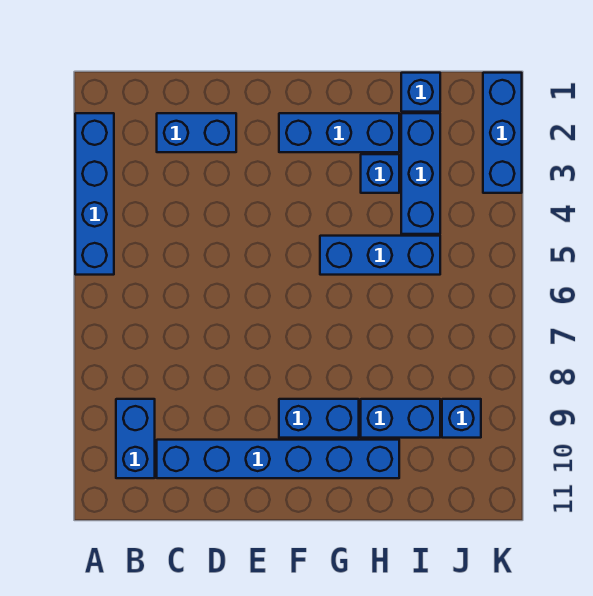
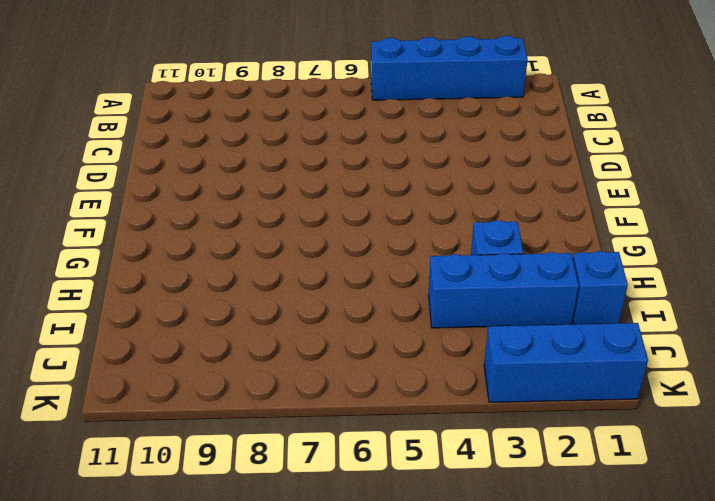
none -> blue brick B9:B10 level 1
none -> blue brick C2:D2 level 1
none -> blue brick C10:H10 level 1

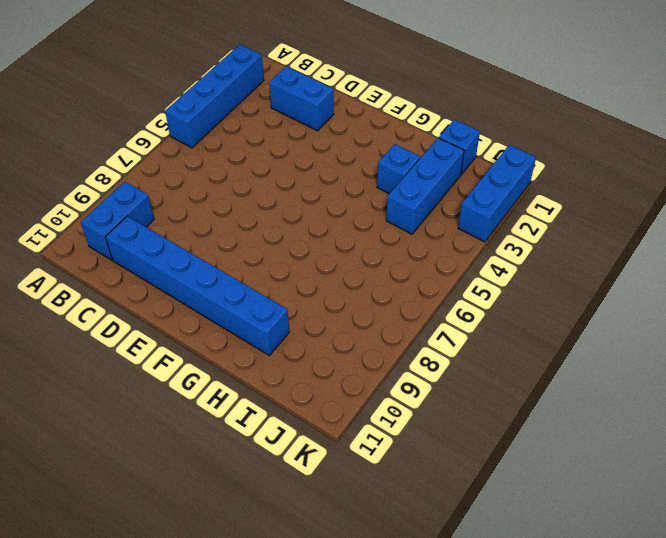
none -> blue brick F2:H2 level 1
none -> blue brick F9:G9 level 1
none -> blue brick G5:I5 level 1

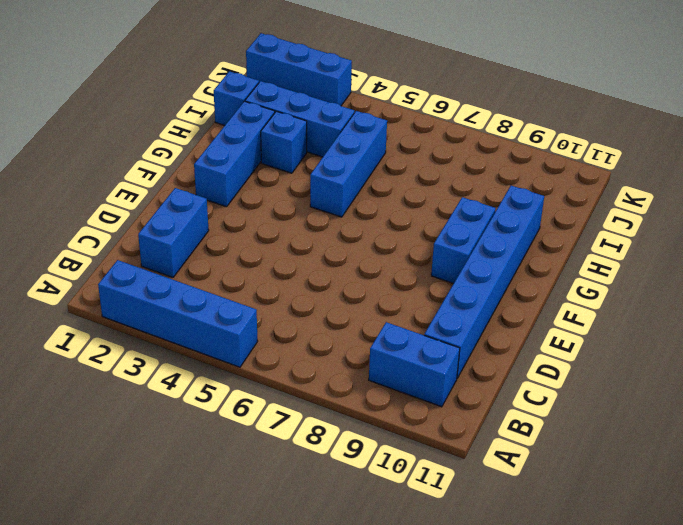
none -> blue brick H9:I9 level 1
none -> blue brick J9 level 1

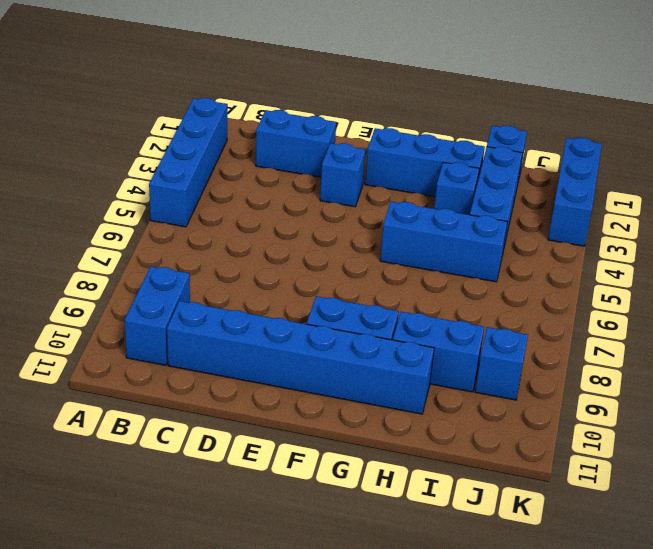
blue brick E3 level 1 -> none

